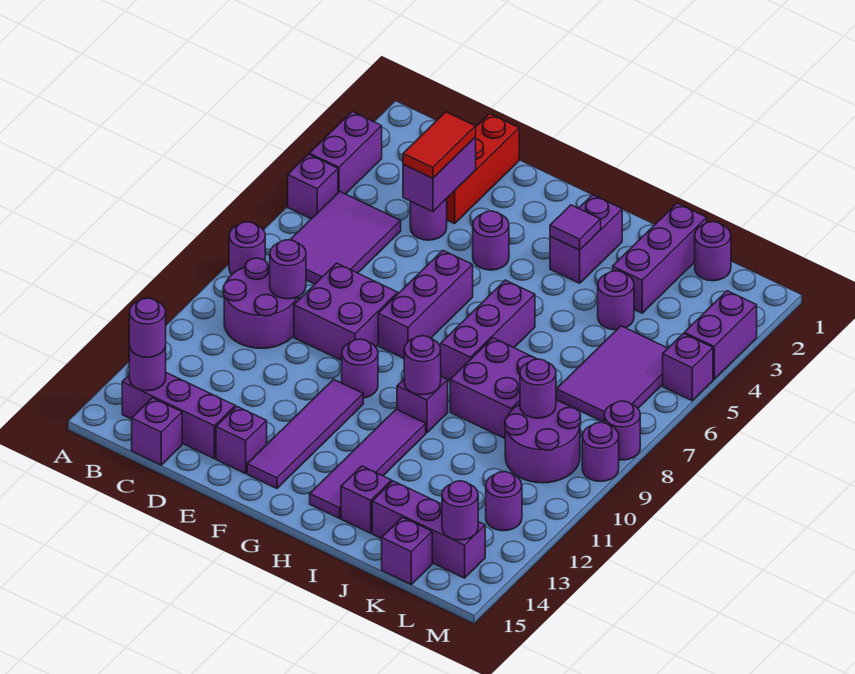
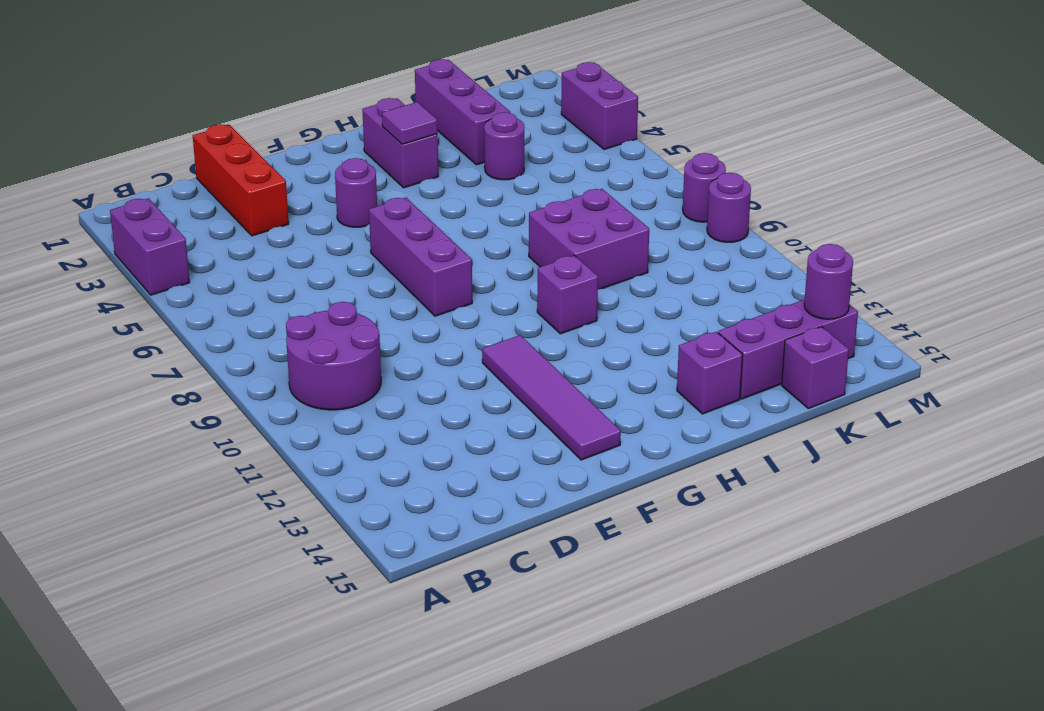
none -> purple brick A5 level 1
none -> purple round brick A8 level 1
none -> purple tile B5:C7 level 1
none -> purple brick B14:D14 level 1

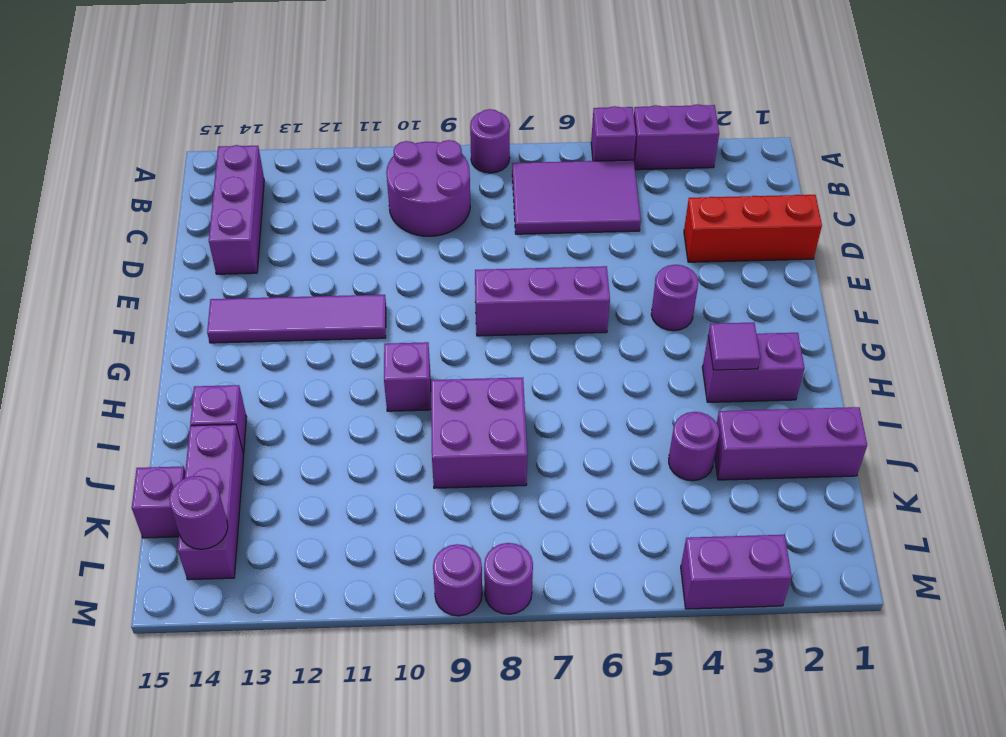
none -> purple brick C15 level 1
none -> purple round brick D4 level 1
none -> purple brick D8:E9 level 1
none -> purple brick E14 level 1

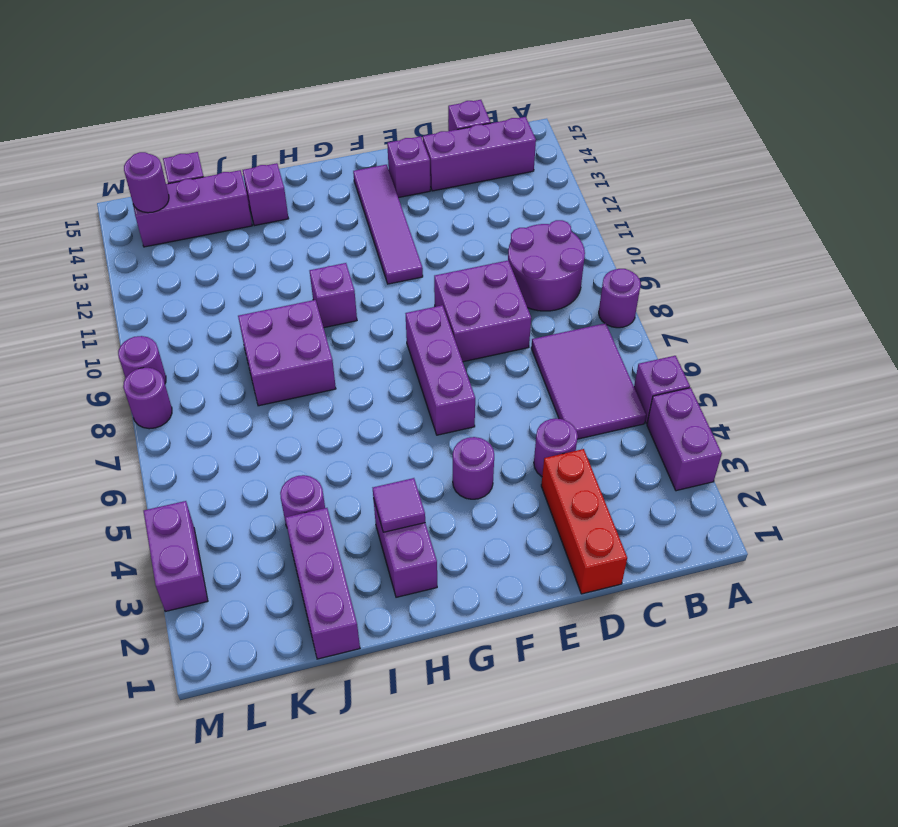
none -> purple round brick F10 level 1
none -> purple brick H6:H8 level 1
none -> purple tile H11:H14 level 1
none -> purple round brick K1 level 1

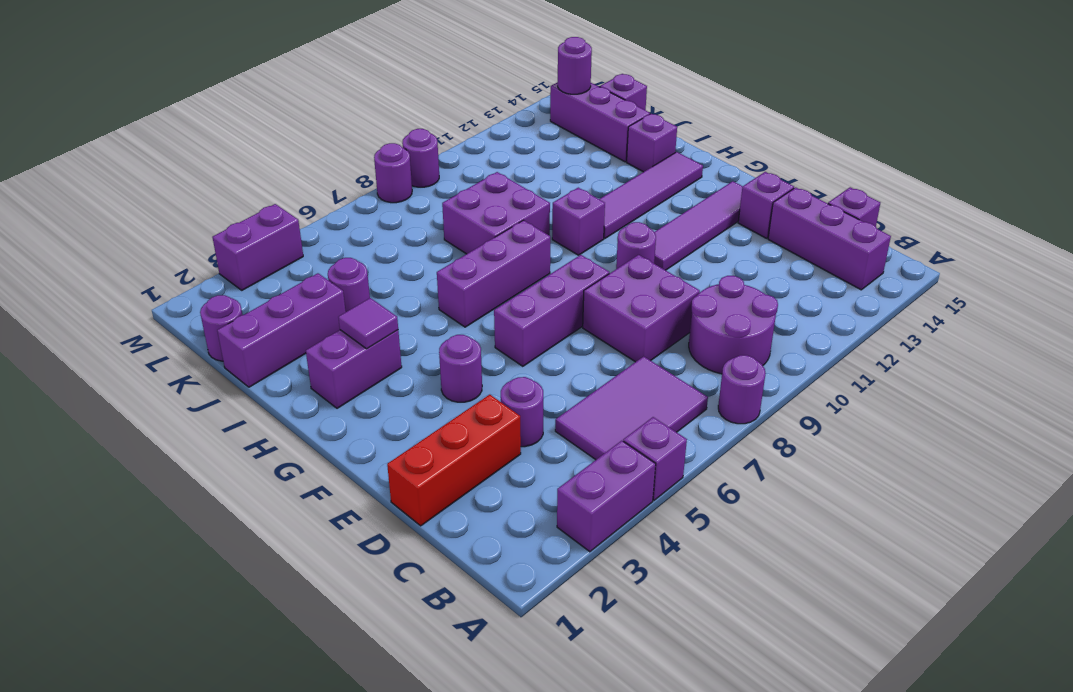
none -> purple tile K5:L7 level 1
none -> purple round brick K9:L10 level 1
none -> purple round brick L12 level 1
none -> purple brick M5 level 1

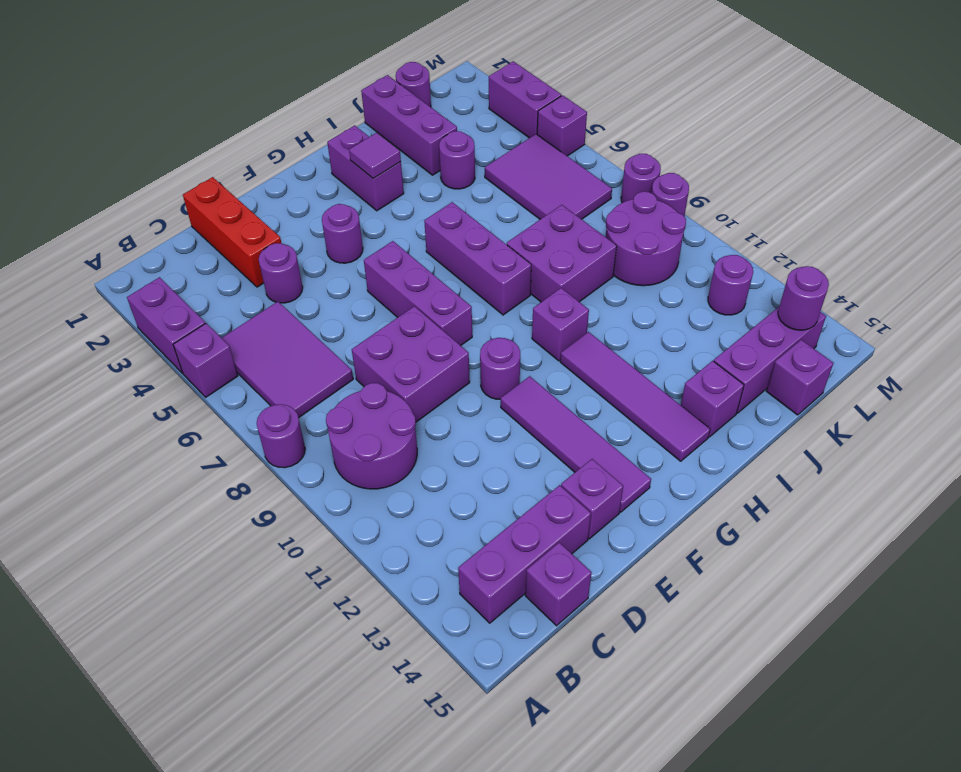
none -> purple round brick B14 level 2
none -> purple round brick C9 level 2
none -> purple brick D3:D4 level 2
none -> purple round brick H10 level 2

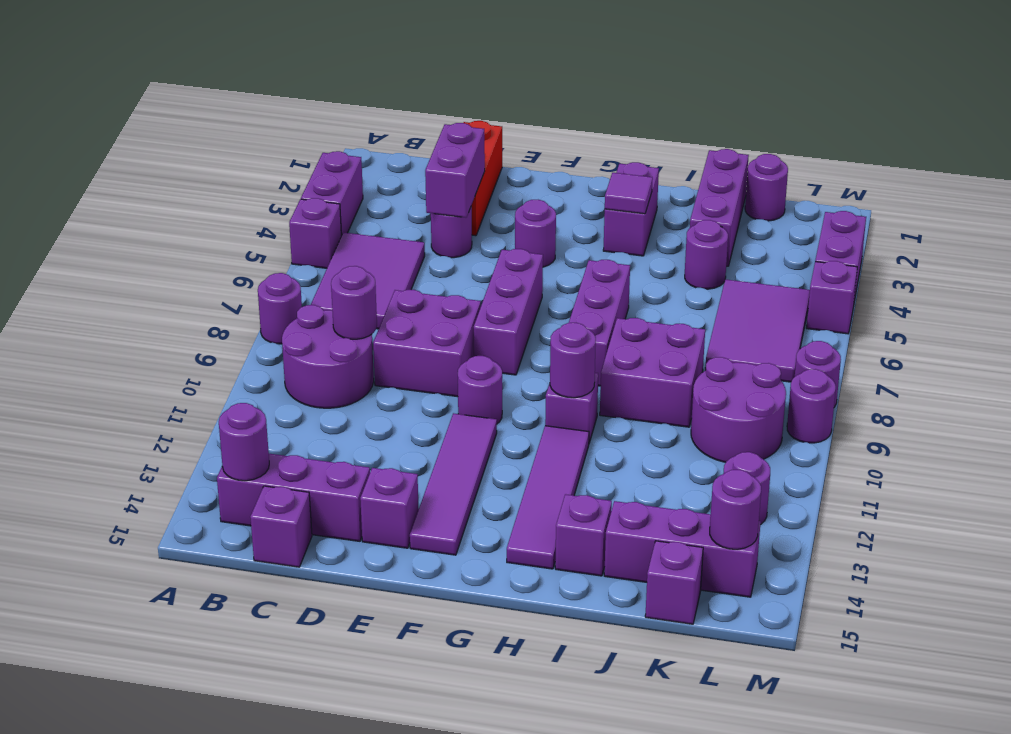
none -> purple round brick K9 level 2
none -> purple round brick B14 level 3
none -> red tile D3:D4 level 3

